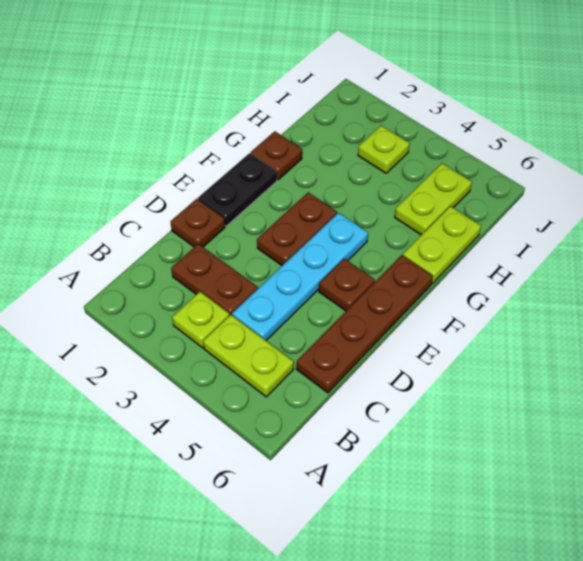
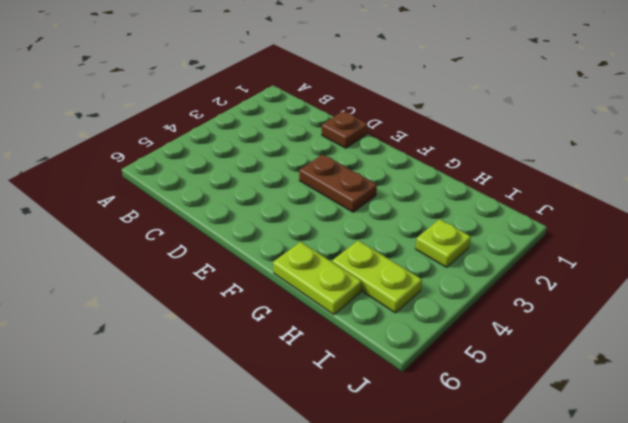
none -> lime plate B3 level 1
none -> lime plate B4:B5 level 1
none -> brown plate C2:C3 level 1

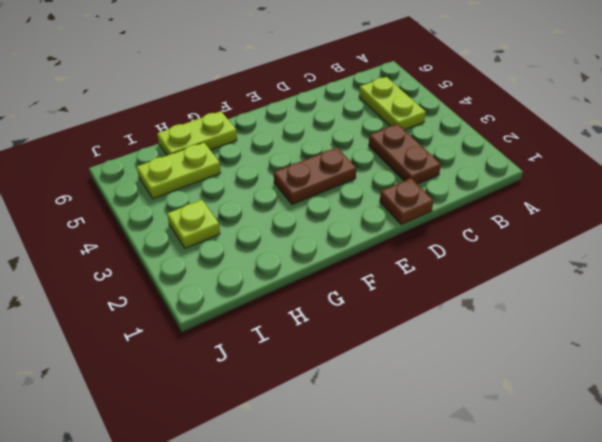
none -> lime plate B3 level 1
none -> cyan plate C4:F4 level 1
none -> brown plate C6:F6 level 1

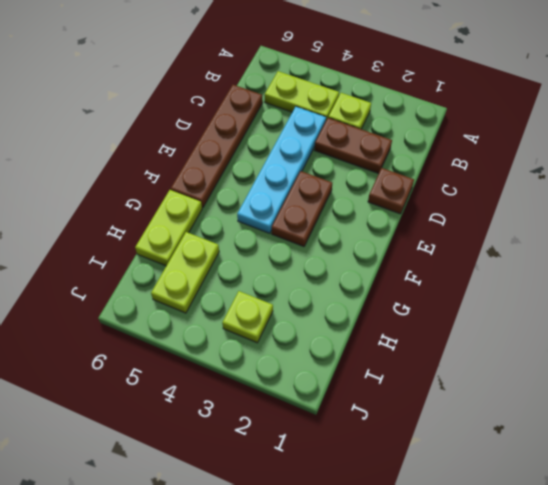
none -> black plate E1:F1 level 1
none -> brown plate E5 level 1
none -> brown plate G1 level 1

